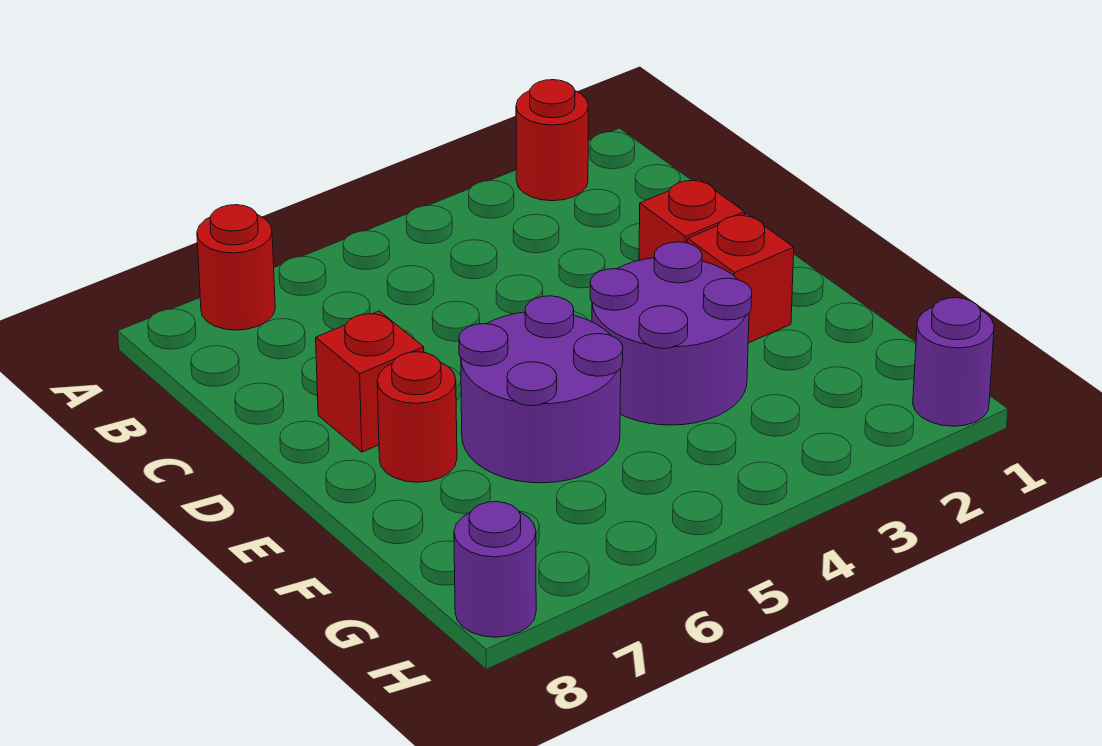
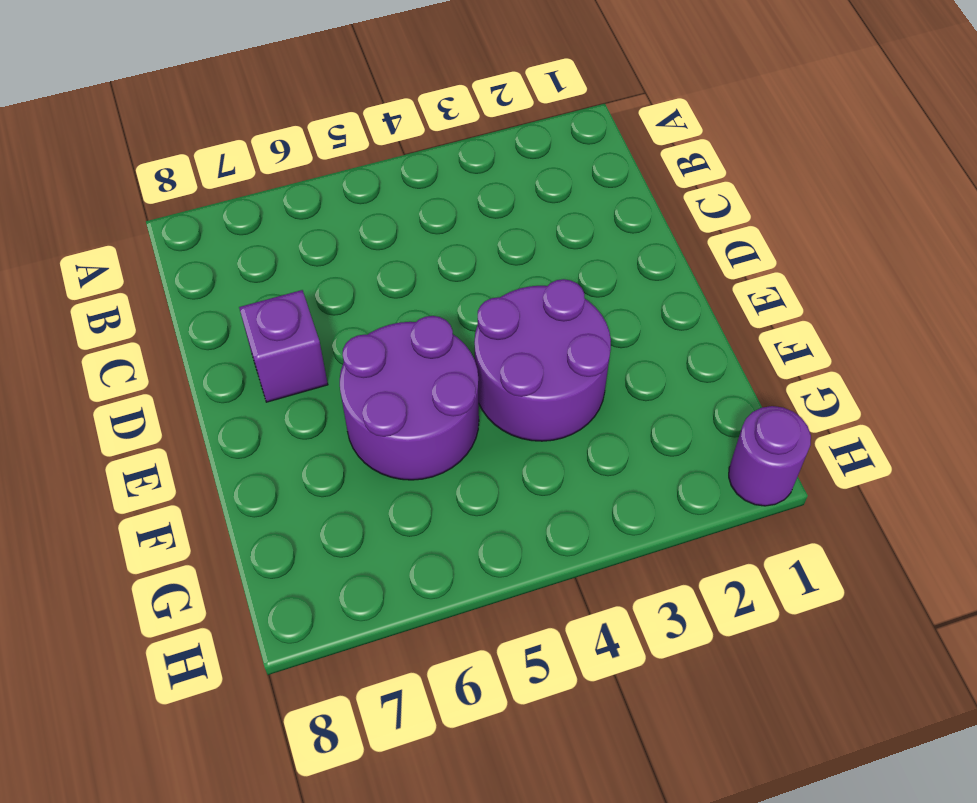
purple brick D7 level 1 -> red brick D7 level 1
none -> red round brick A2 level 1
none -> red round brick A7 level 1

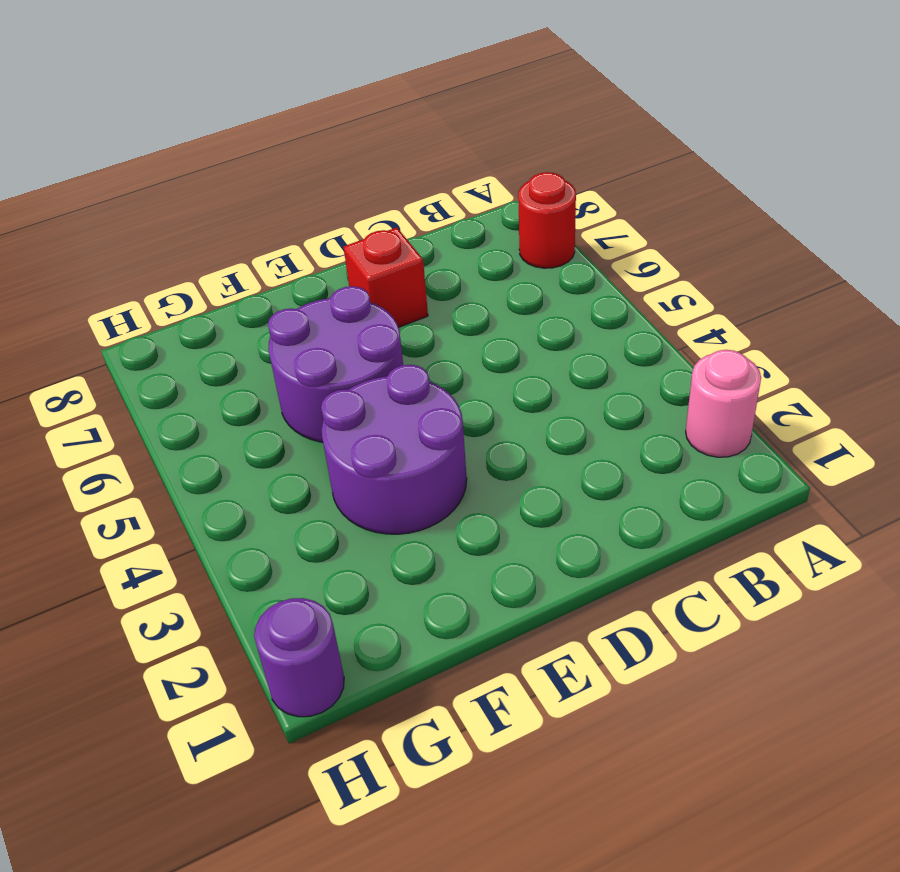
pink round brick A2 level 1 -> red round brick A2 level 1
none -> red brick D2 level 1
none -> red brick E2 level 1

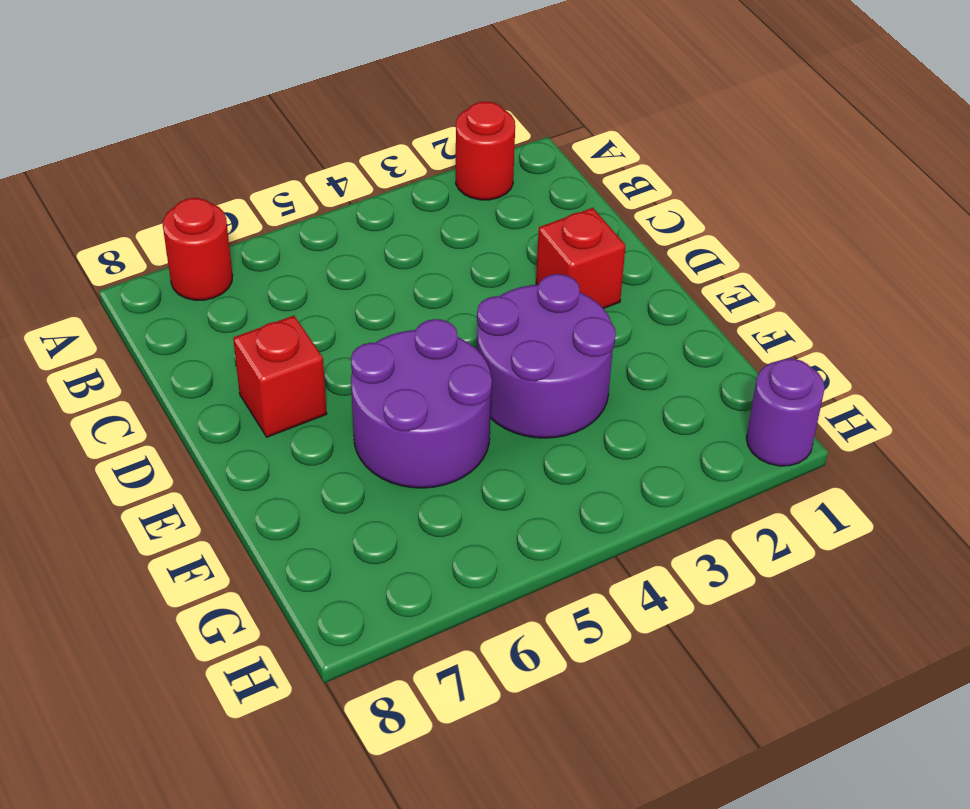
none -> red brick E2 level 1
none -> red round brick E7 level 1

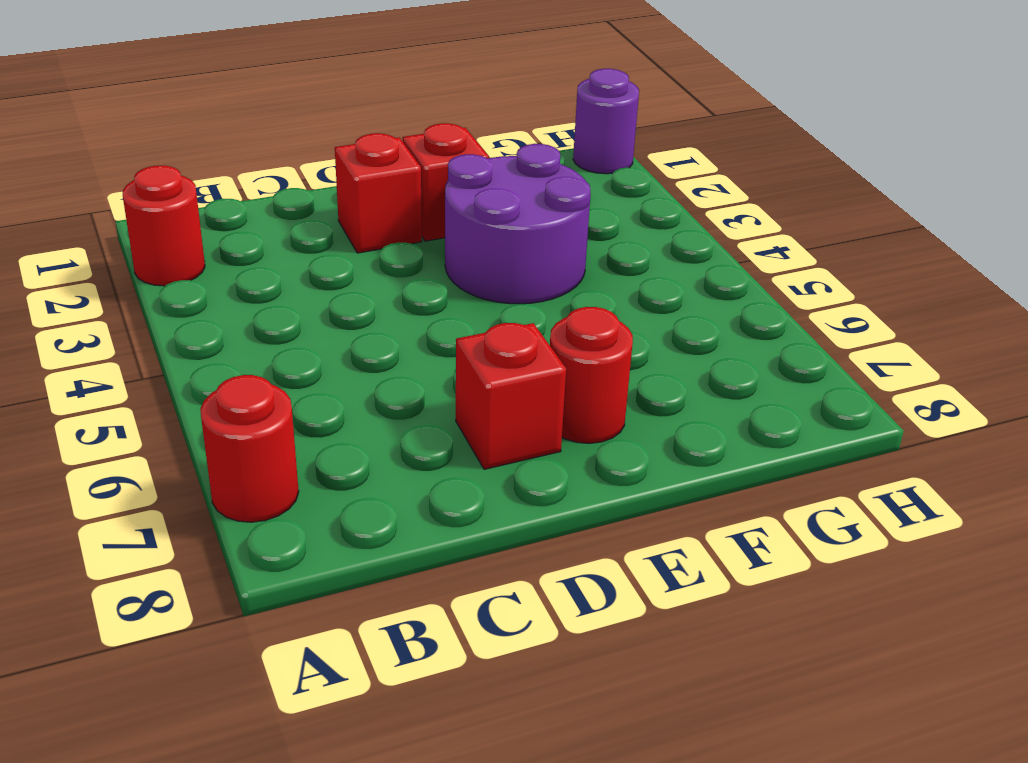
none -> purple round brick E5:F6 level 1
none -> purple round brick H8 level 1

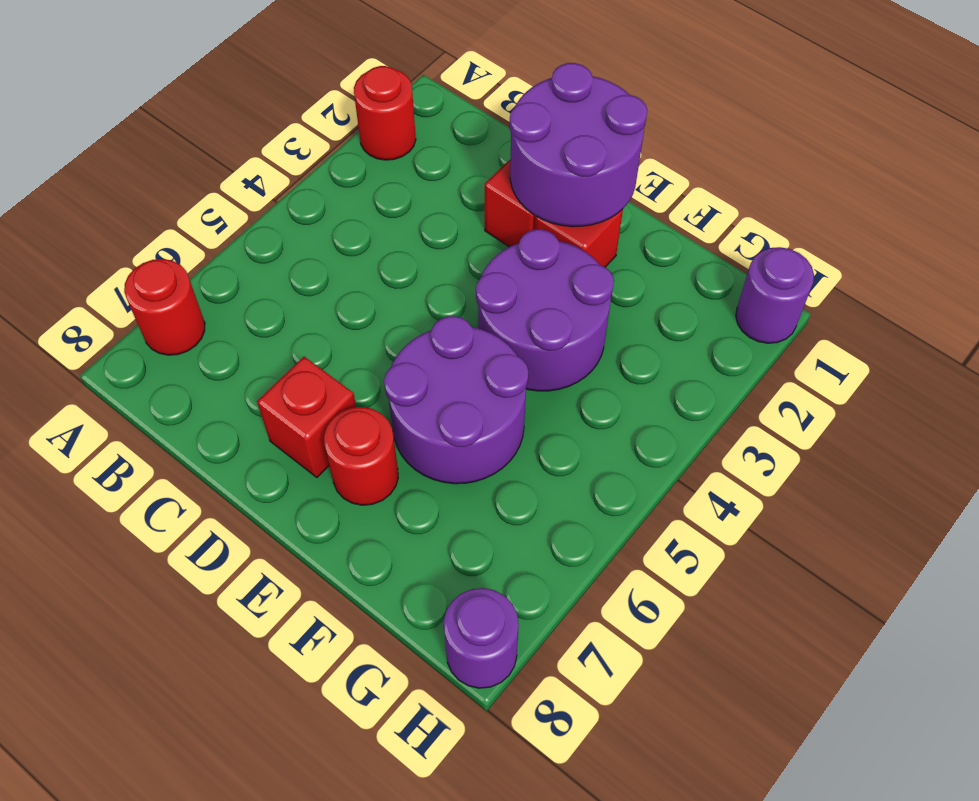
purple round brick D1:E2 level 2 -> none

